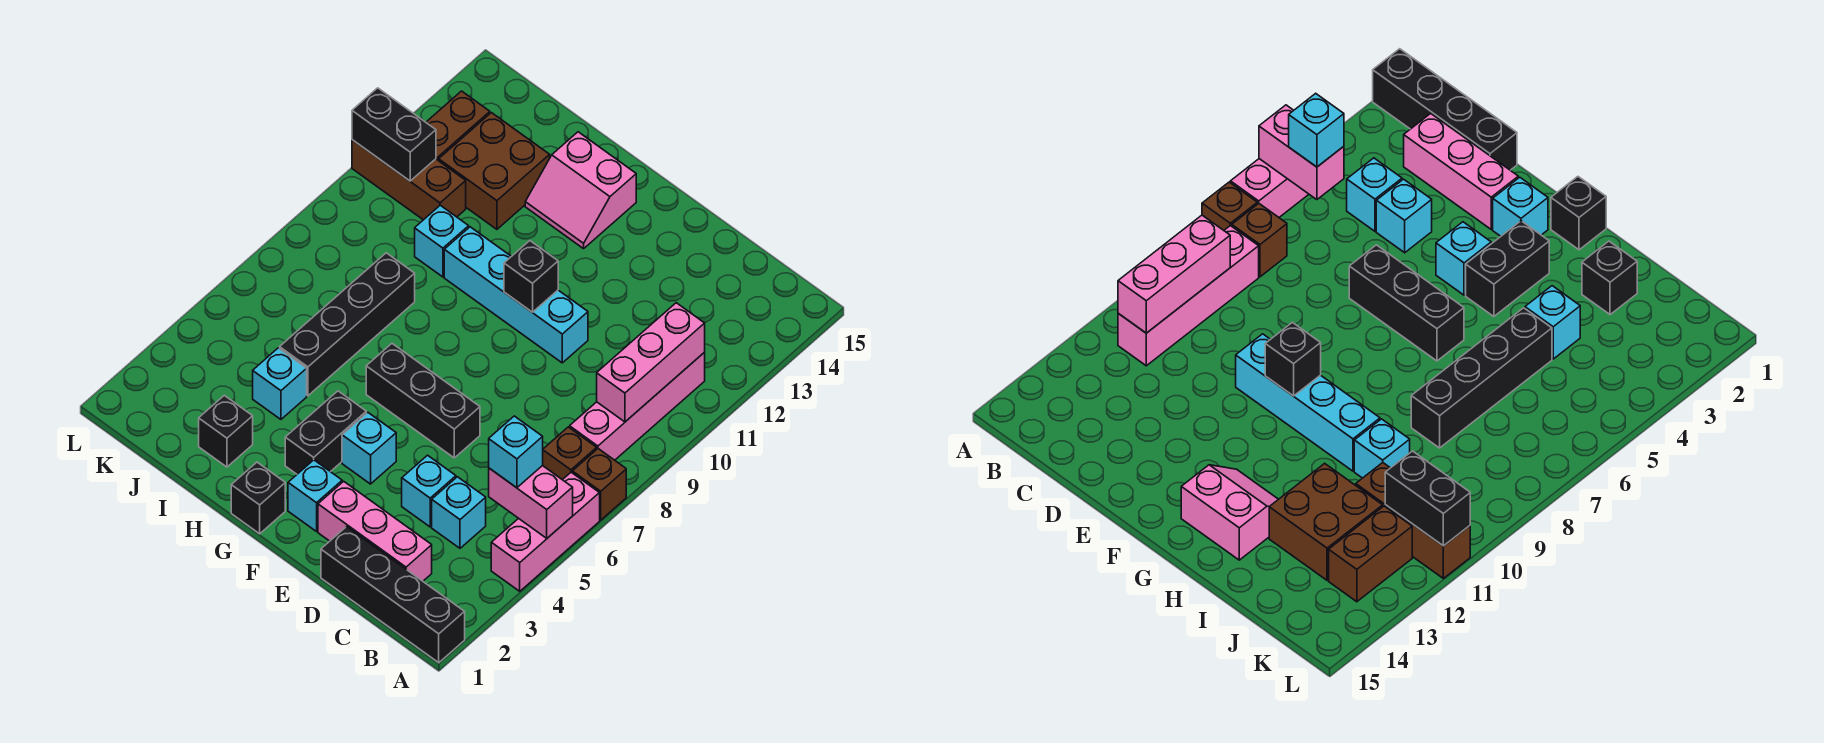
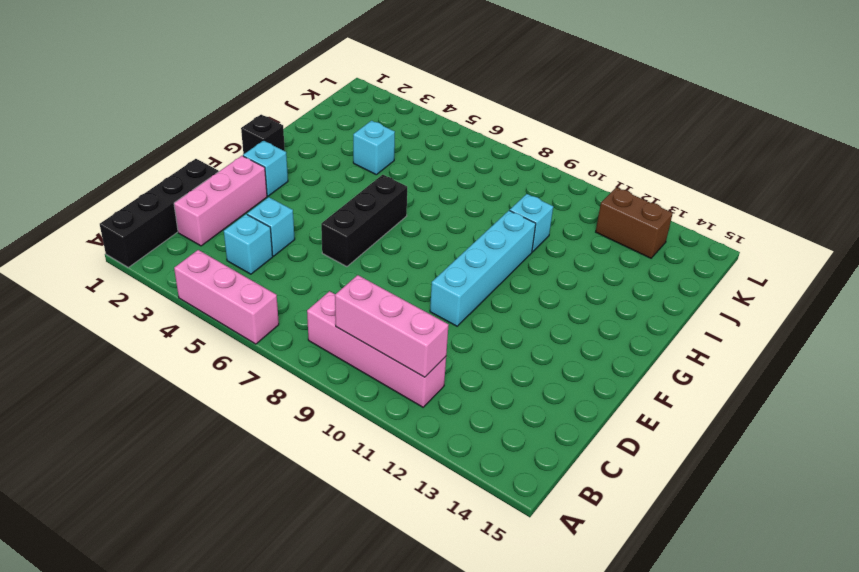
none -> brown brick A7 level 1
none -> brown brick B7 level 1
none -> cyan brick F4 level 1

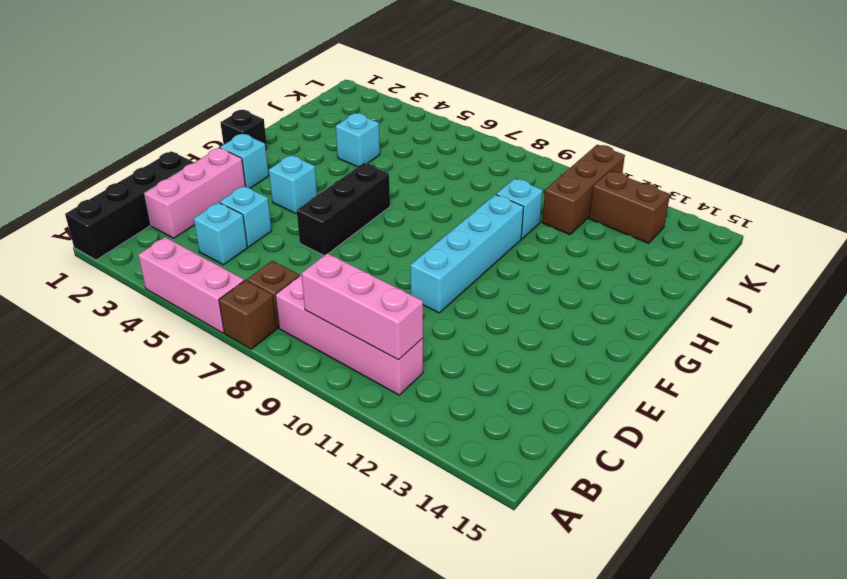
none -> black brick G3:G4 level 1
none -> pink slope G13:H14 level 1 top 14
none -> black brick I2 level 1

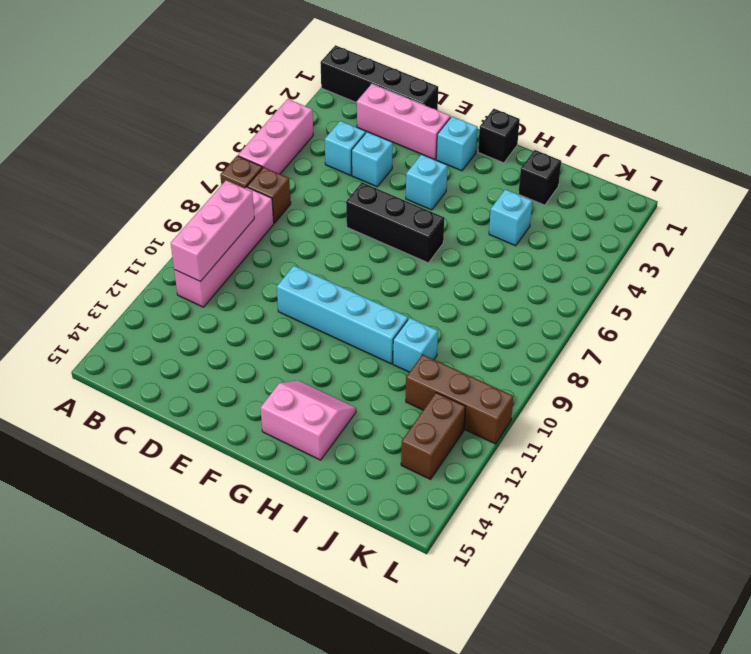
none -> black brick G3:G4 level 1
none -> black brick I5:I8 level 1
none -> brown brick I12:J13 level 1

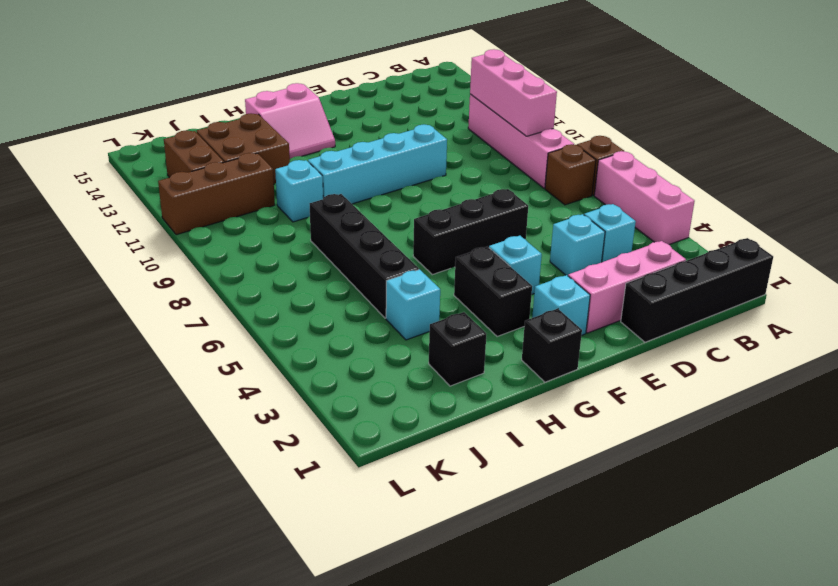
none -> pink brick A5:B5 level 2
none -> black brick F10 level 2
none -> black brick K11:L11 level 2

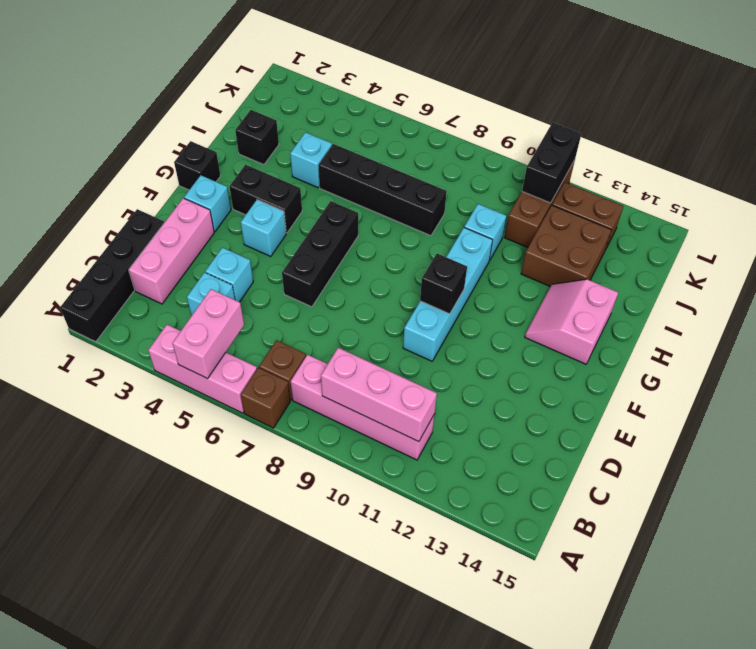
none -> cyan brick B5 level 3

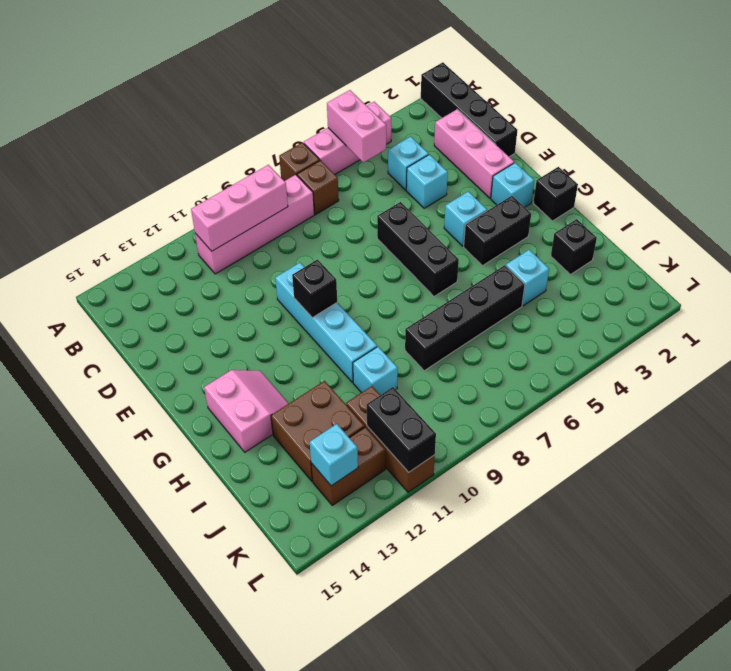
cyan brick K13 level 2 -> cyan brick B5 level 3

